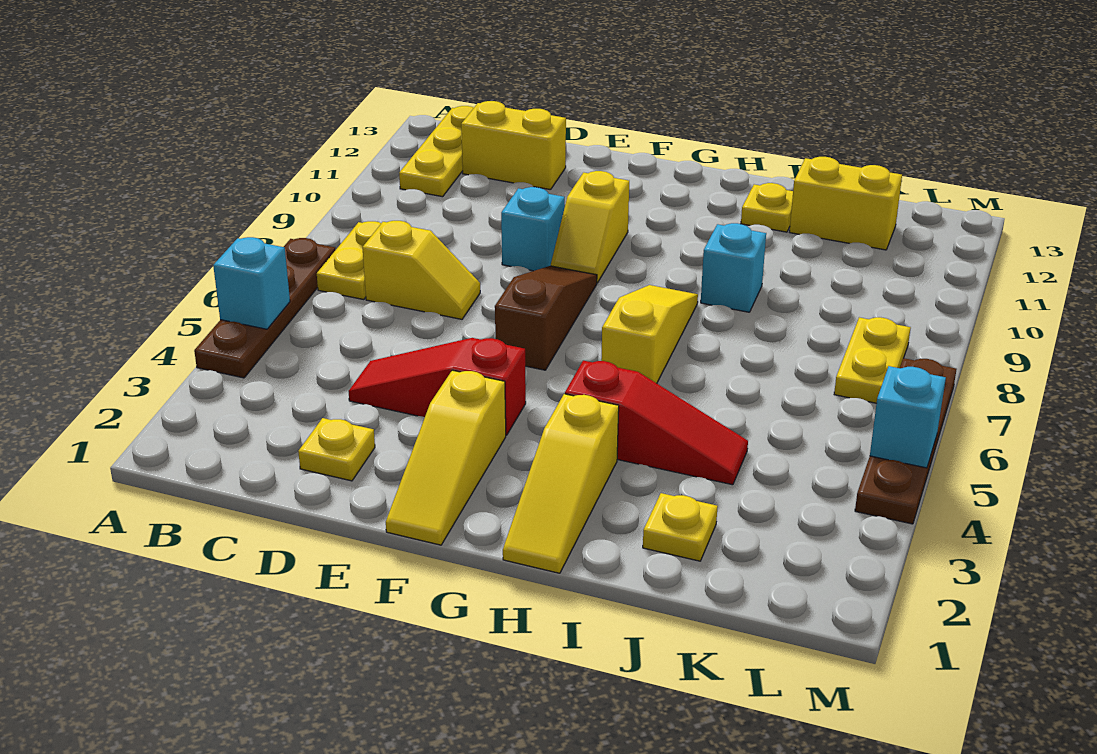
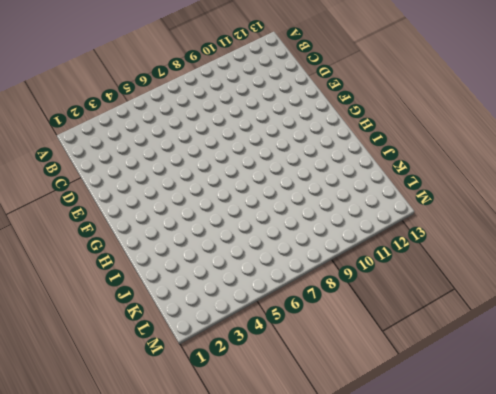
none -> brown plate A4:A7 level 1
none -> yellow plate B7:B8 level 1
none -> yellow plate B11:B13 level 1

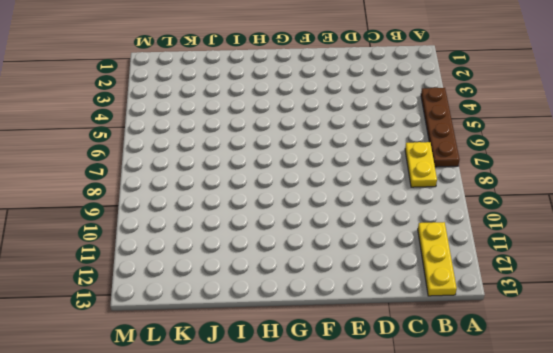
none -> yellow slope C7:D7 level 1 top C
none -> yellow brick C12:D12 level 1
none -> yellow plate D2 level 1

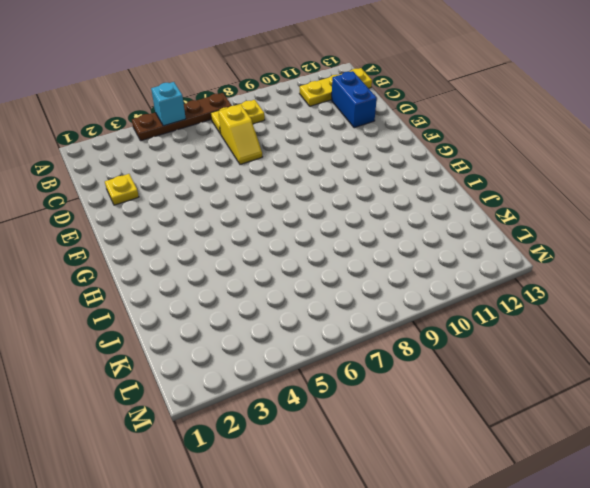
blue brick C12:D12 level 1 -> yellow brick C12:D12 level 1
none -> red slope D4:F4 level 1 top F
none -> cyan brick E9 level 1
none -> yellow slope F1:F3 level 1 top 3

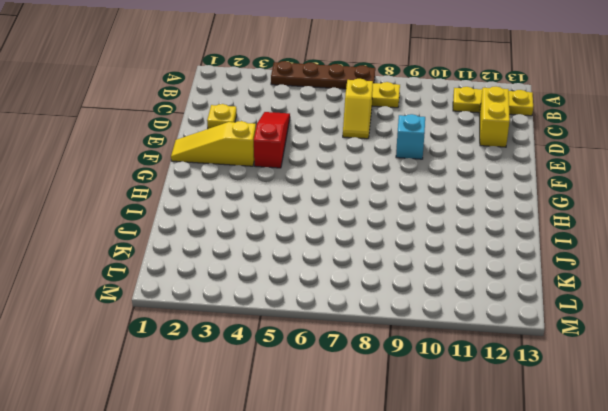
none -> brown slope F6:F8 level 1 top 6
none -> yellow slope F9:F10 level 1 top 10
none -> yellow slope H1:H3 level 1 top 3

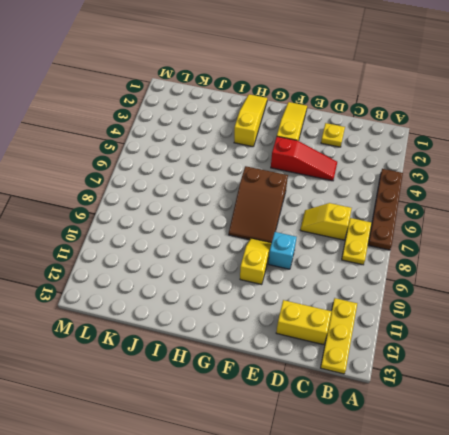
brown slope F6:G8 level 1 top 6 -> brown slope F6:F8 level 1 top 6
none -> red slope H4:J4 level 1 top H
none -> yellow slope H6:H8 level 1 top 6
none -> cyan brick I9 level 1

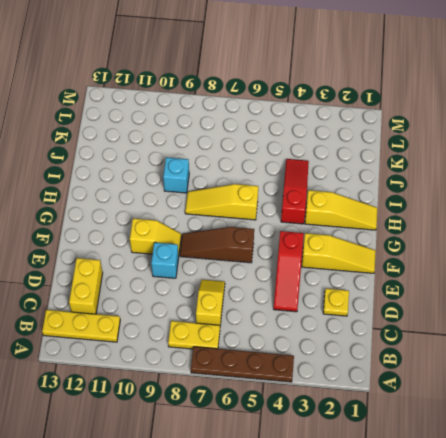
none -> yellow plate I12 level 1
none -> yellow plate J2 level 1
none -> yellow brick J12:K12 level 1

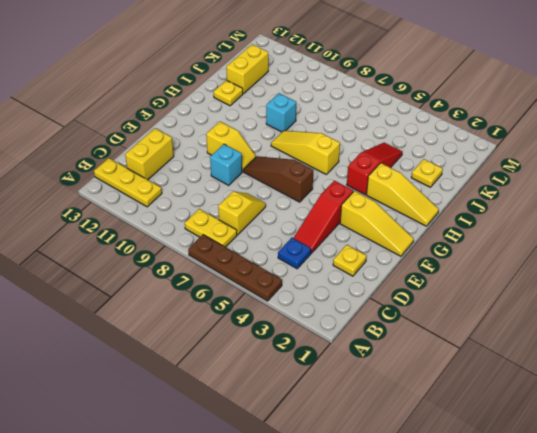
blue plate C4 level 1 -> none
none -> yellow plate L7:L8 level 1
none -> brown plate M4:M7 level 1
none -> cyan brick A5 level 2

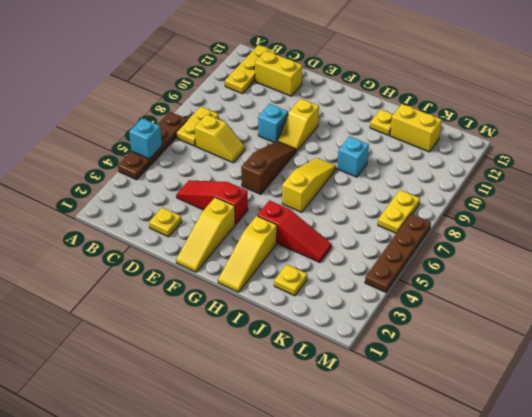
none -> cyan brick M5 level 2

